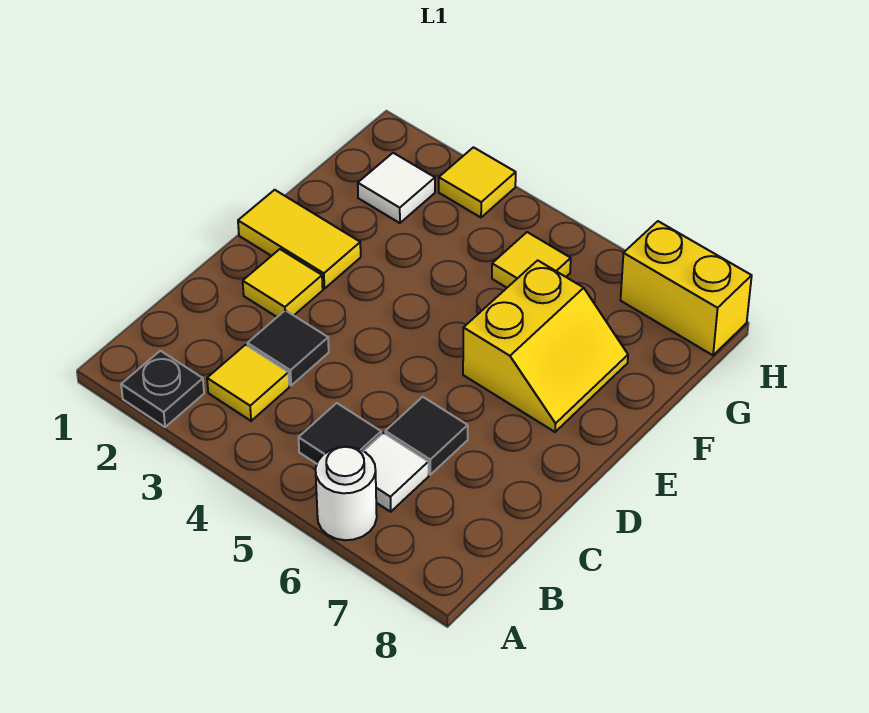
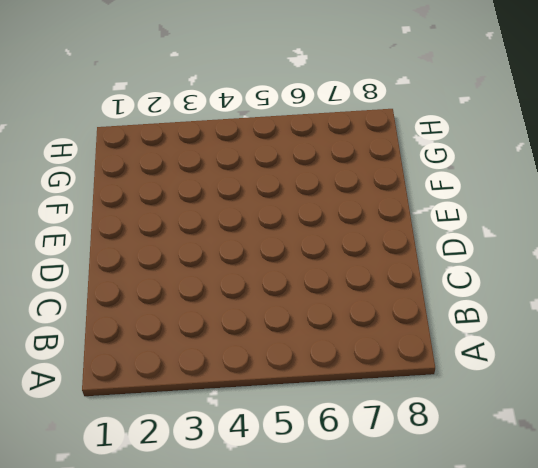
none -> black plate A2 level 1
none -> white round brick A6 level 1
none -> yellow tile B3 level 1

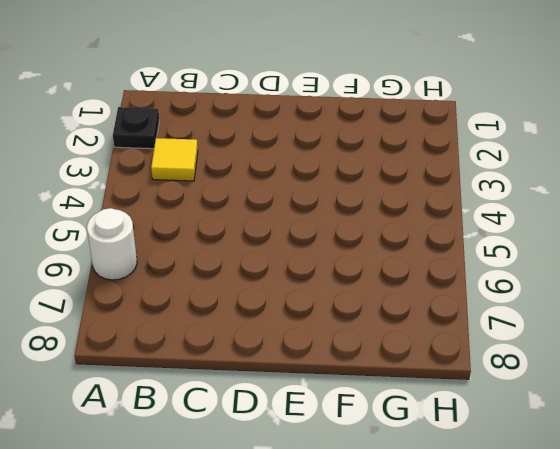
none -> black tile B5 level 1
none -> white tile B6 level 1
none -> black tile C3 level 1

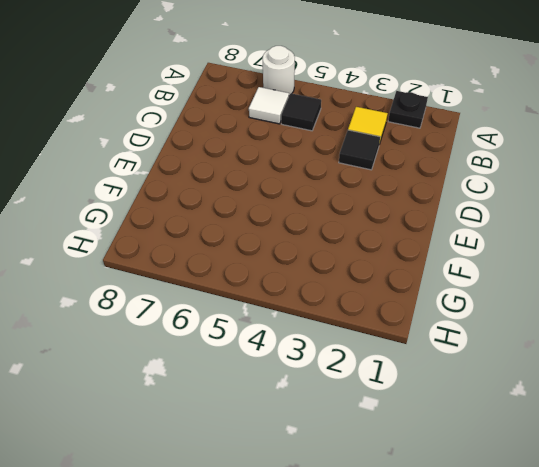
none -> black tile C6 level 1
none -> yellow tile D2 level 1
none -> yellow tile E1:E2 level 1

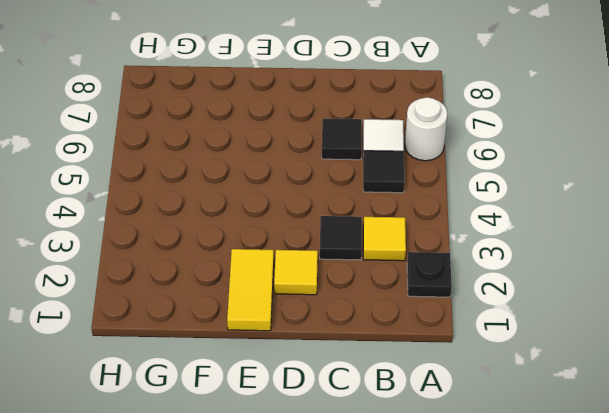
none -> yellow slope E6:F7 level 1 top 6
none -> white tile G2 level 1
none -> yellow tile G5 level 1

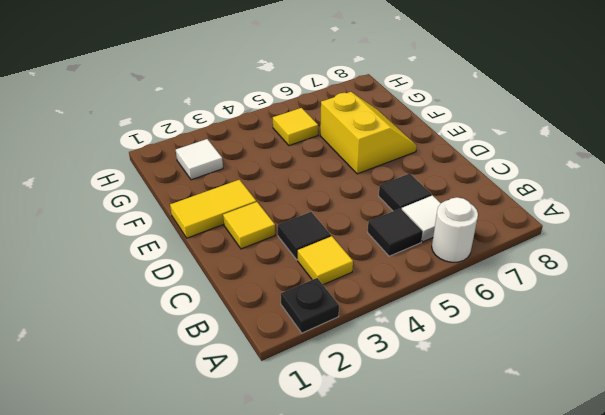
none -> yellow tile H3 level 1
none -> yellow brick H7:H8 level 1

